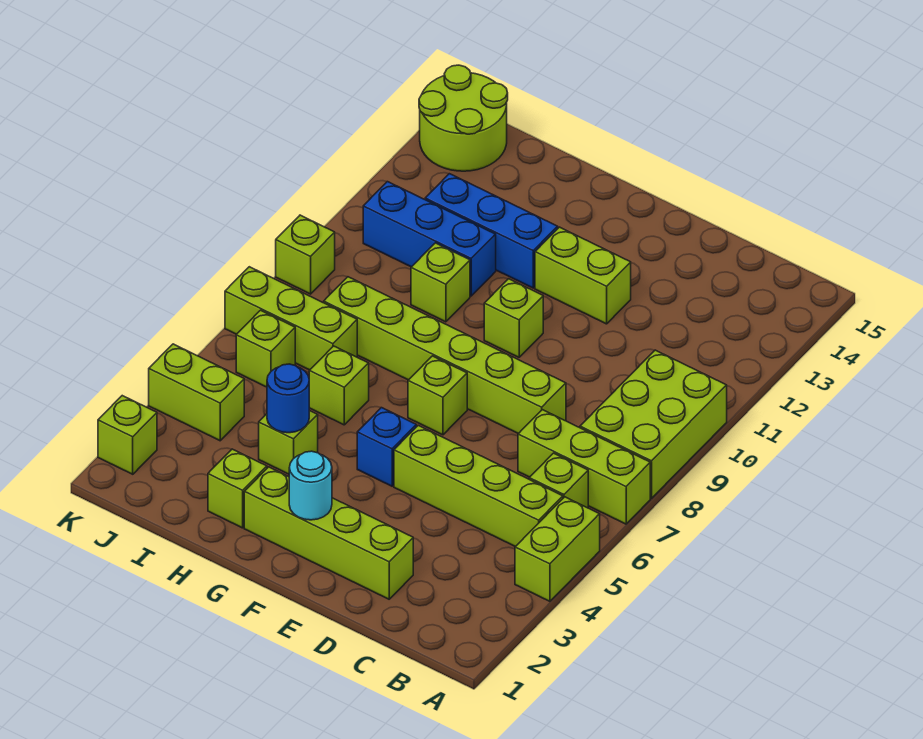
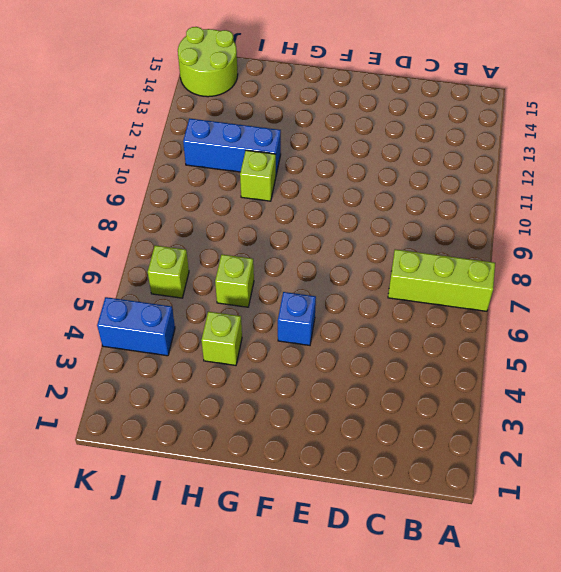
blue brick J4:K4 level 1 -> lime brick J4:K4 level 1
none -> lime brick A4:A5 level 1
none -> lime brick A8:B10 level 1
none -> lime brick B5:E5 level 1

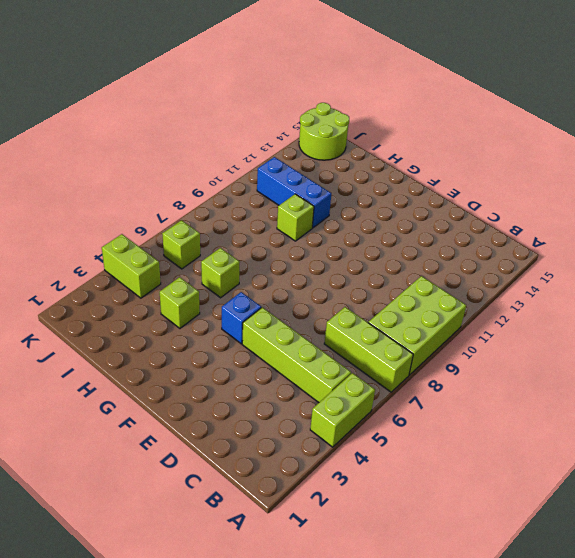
none -> lime brick B6 level 1
none -> lime brick D2:G2 level 1
none -> lime brick D8:I8 level 1

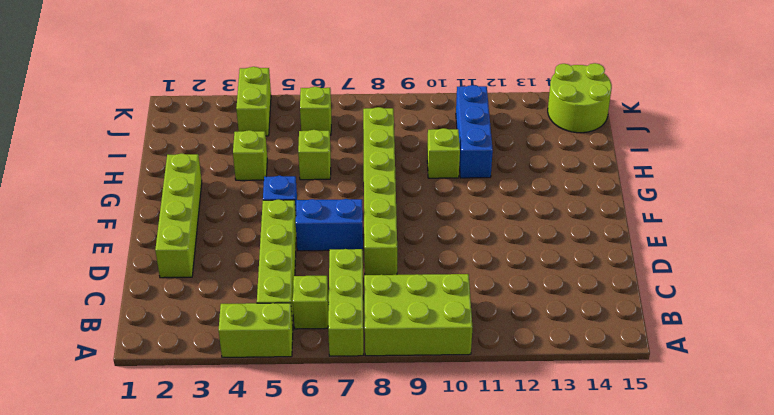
blue brick E6:E7 level 1 -> none
none -> lime brick E12:F12 level 1
none -> lime brick F7 level 1
none -> lime brick F10 level 1

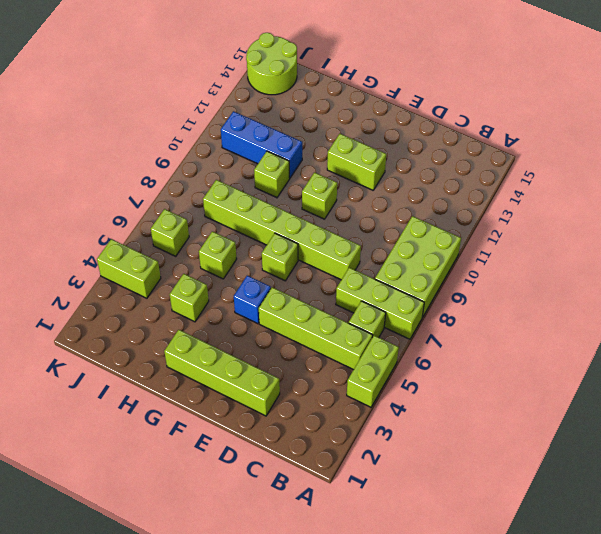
none -> blue brick G12:I12 level 1
none -> lime brick H2 level 1
none -> lime brick I7:K7 level 1

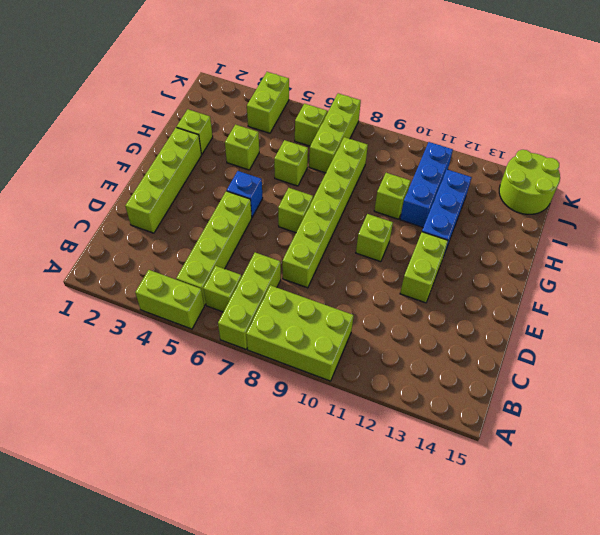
none -> lime brick K2 level 1
none -> lime brick K9 level 1
none -> cyan round brick F2 level 2

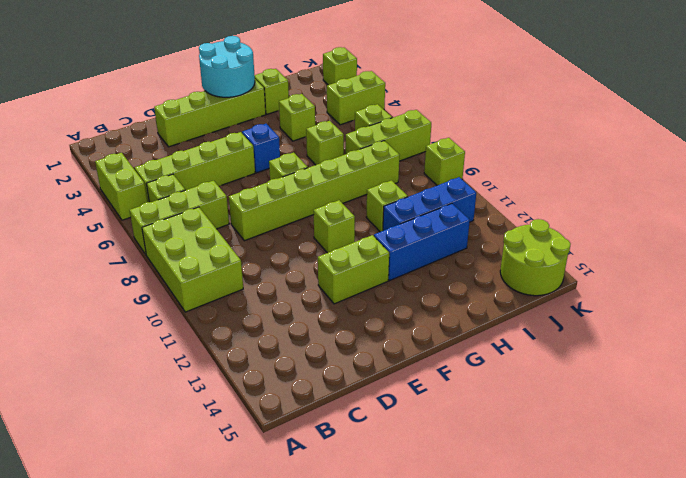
cyan round brick F1:G2 level 2 -> cyan round brick F2 level 2
none -> blue round brick H4 level 2

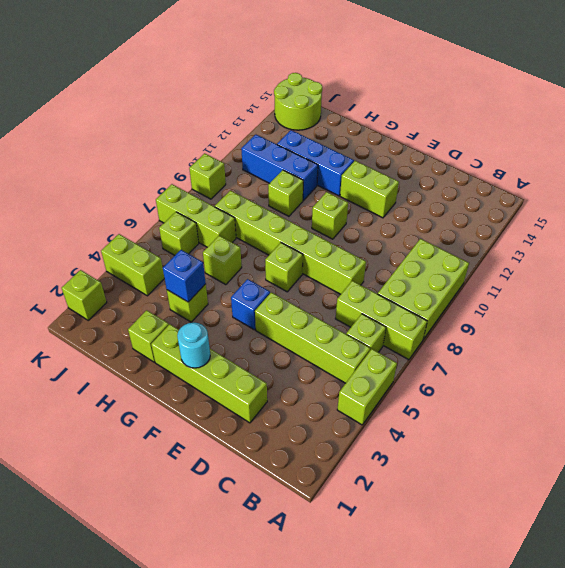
blue brick H4 level 2 -> blue round brick H4 level 2

